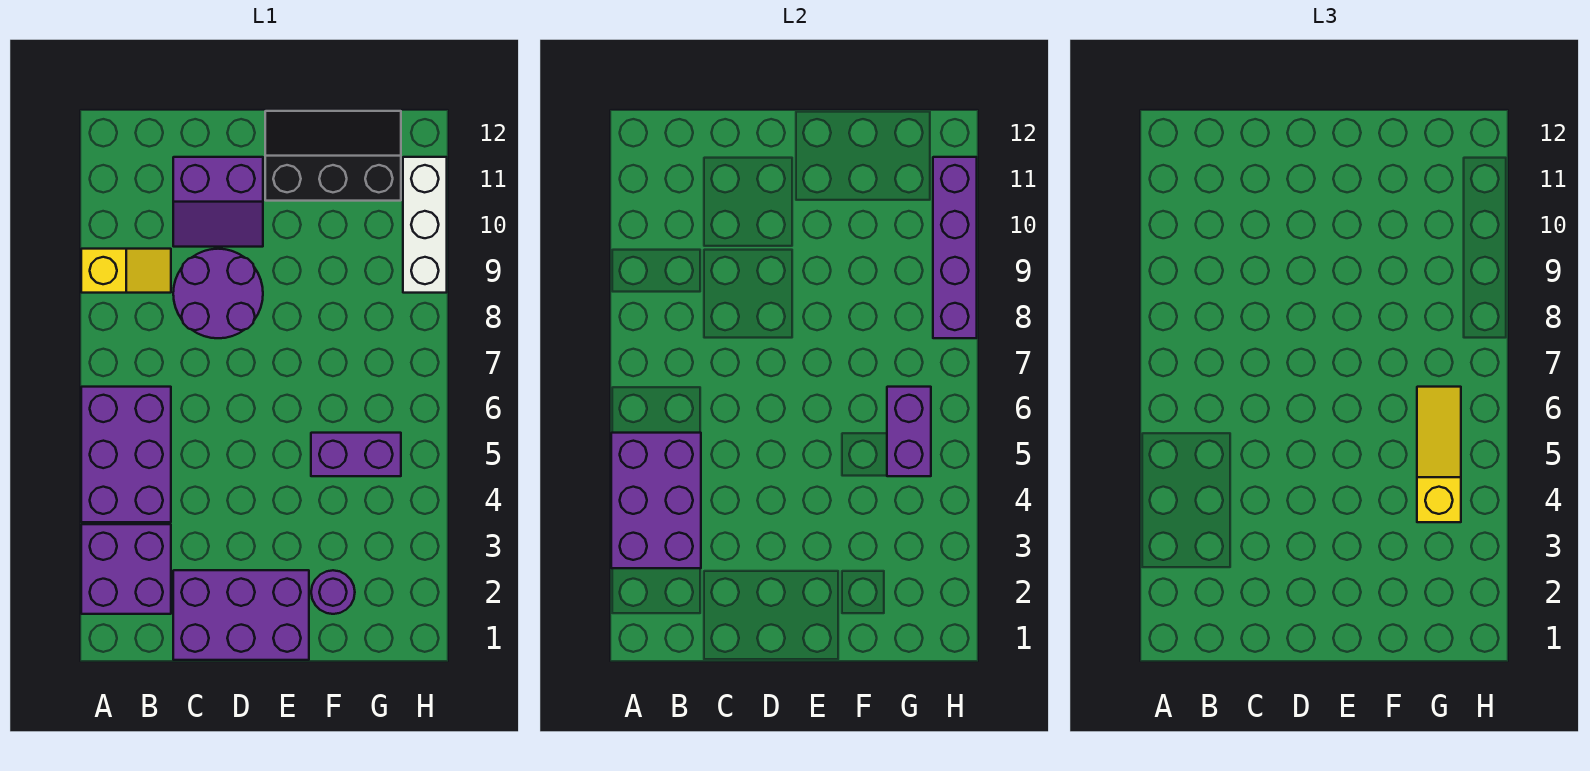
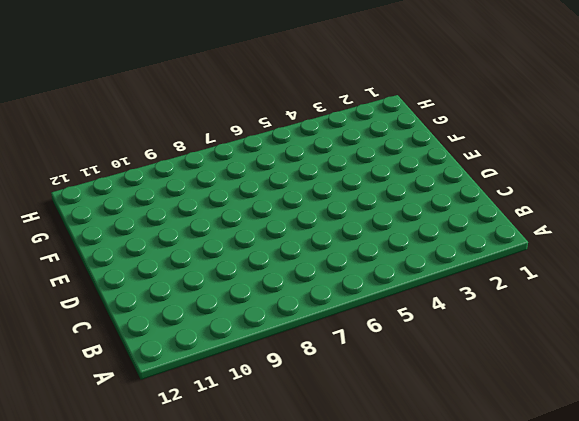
none -> purple brick A2:B3 level 1
none -> purple brick A4:B6 level 1
none -> yellow slope A9:B9 level 1 top A

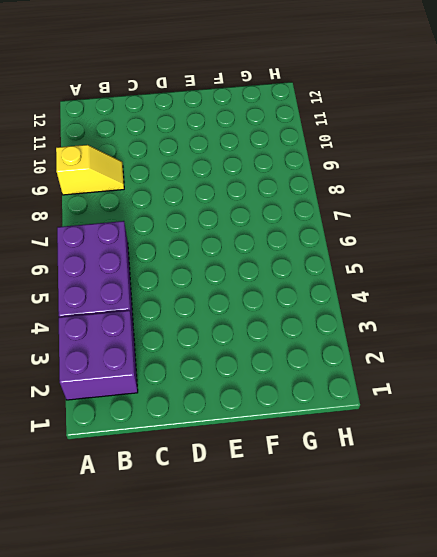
none -> purple brick C1:E2 level 1
none -> purple round brick C8:D9 level 1
none -> purple slope C10:D11 level 1 top 11

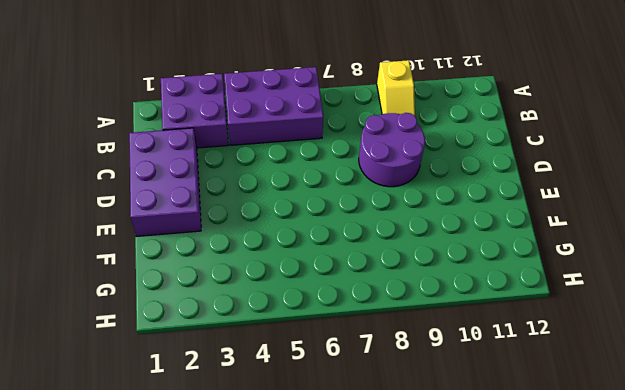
none -> purple slope C10:D11 level 1 top 11
none -> black slope E11:G12 level 1 top 11
none -> purple round brick F2 level 1

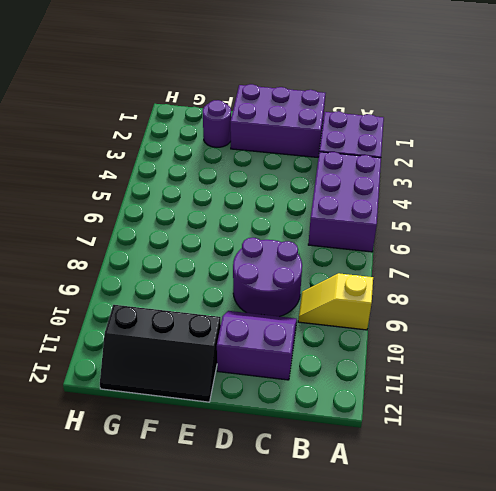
none -> purple brick F5:G5 level 1
none -> white brick H9:H11 level 1
none -> purple brick A3:B5 level 2

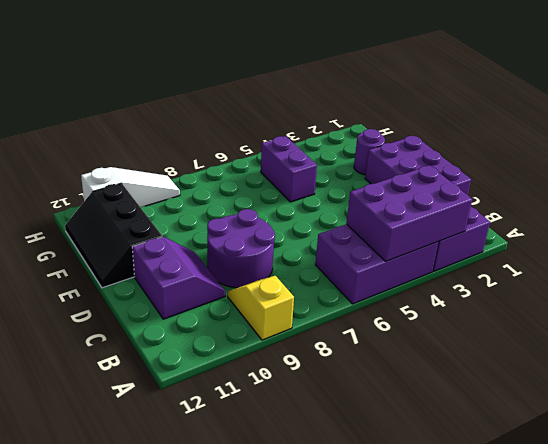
white slope H9:H11 level 1 top 11 -> white brick H9:H11 level 1
none -> purple brick G5:G6 level 2
none -> purple brick H8:H11 level 2
none -> yellow slope G4:G6 level 3 top 4

